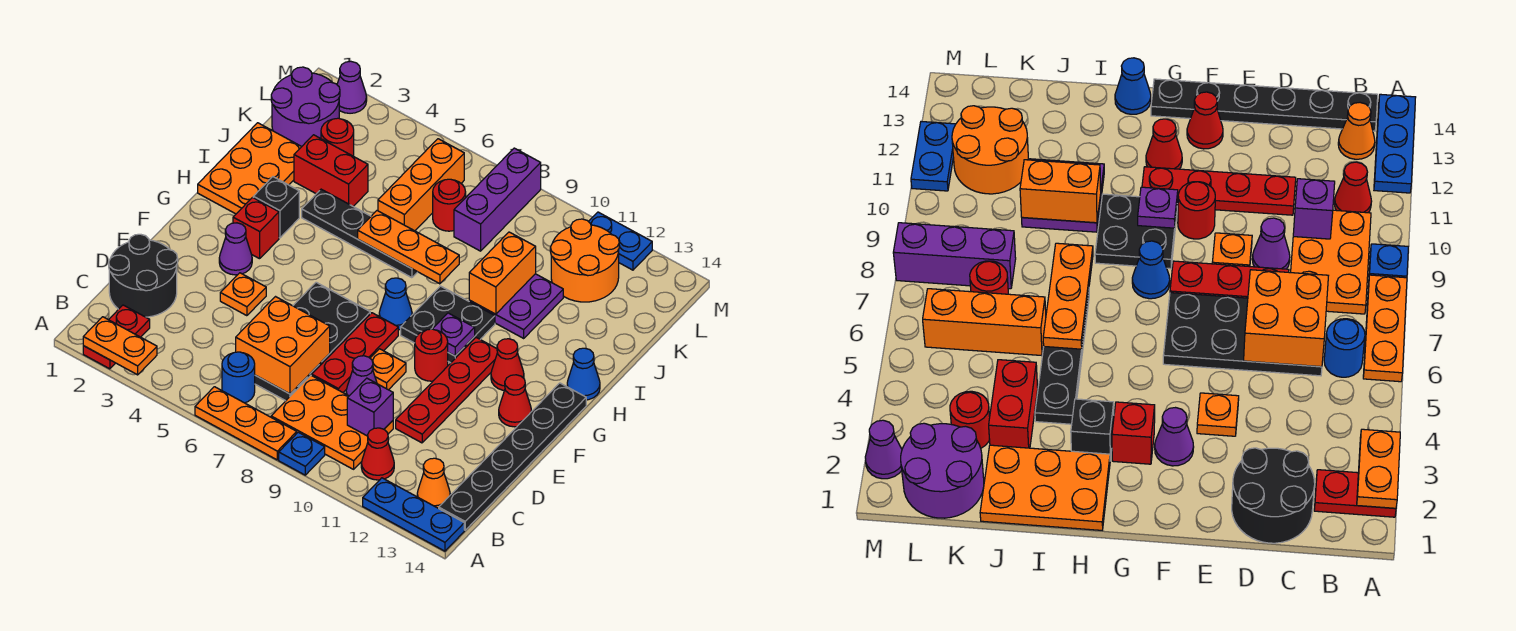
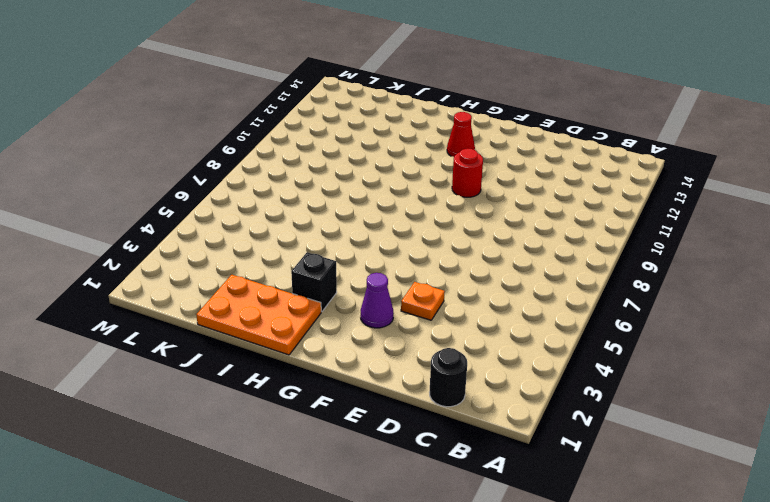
black round brick C1 level 1 -> black round brick C1:D2 level 1
none -> red plate A2:B2 level 1
none -> orange plate A6:A8 level 1
none -> blue plate A9 level 1
none -> blue plate A12:A14 level 1

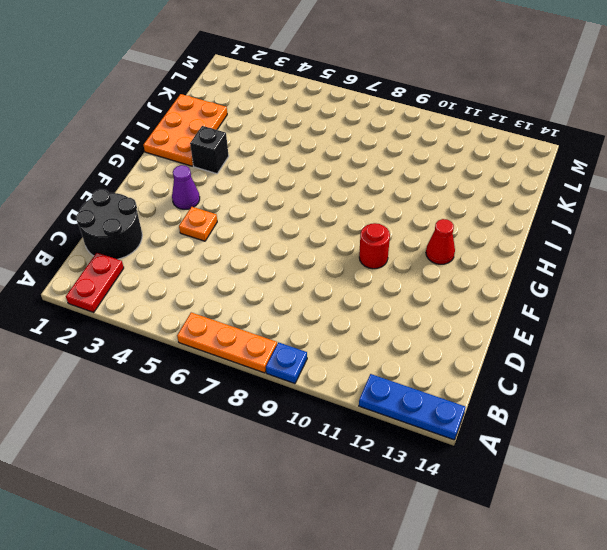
none -> blue round brick B6 level 1
none -> orange plate B8:C10 level 1
none -> red cone B11 level 1
none -> orange cone B13 level 1

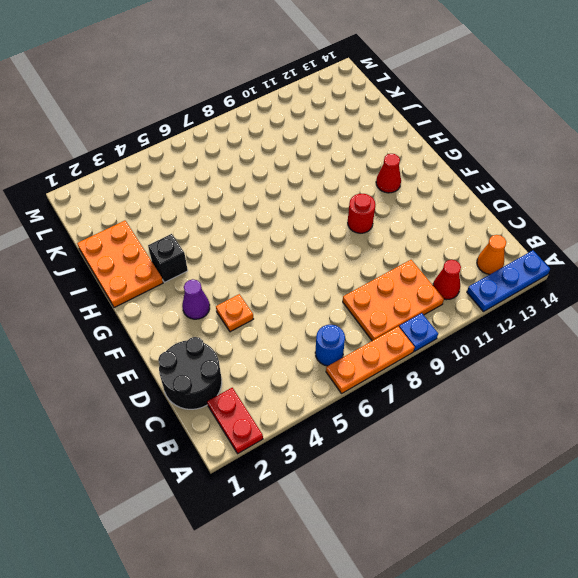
none -> black plate B14:G14 level 1
none -> black plate C6:F7 level 1
none -> red plate D8:F8 level 1
none -> purple cone D9 level 1

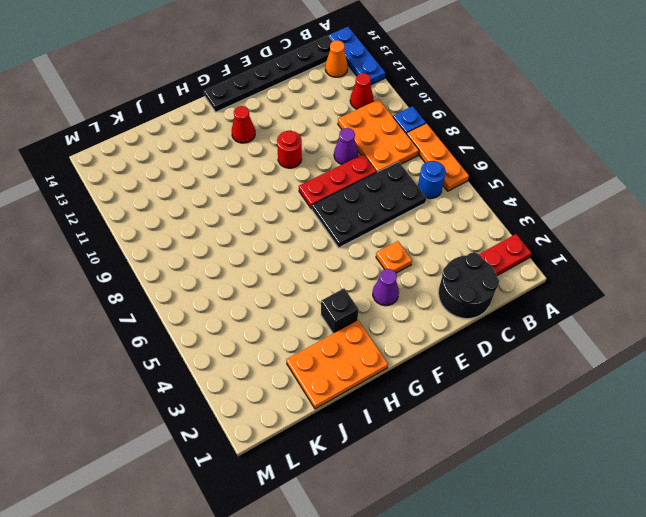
none -> red plate D11:G11 level 1
none -> orange plate E9 level 1
none -> red cone F13 level 1
none -> red brick G3 level 1

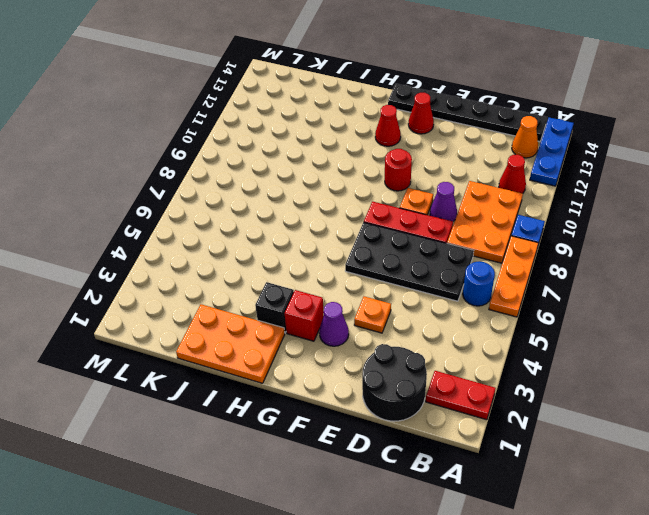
none -> red plate D11:G11 level 1
none -> blue cone G8 level 1
none -> black plate G9:H10 level 1
none -> blue cone H14 level 1

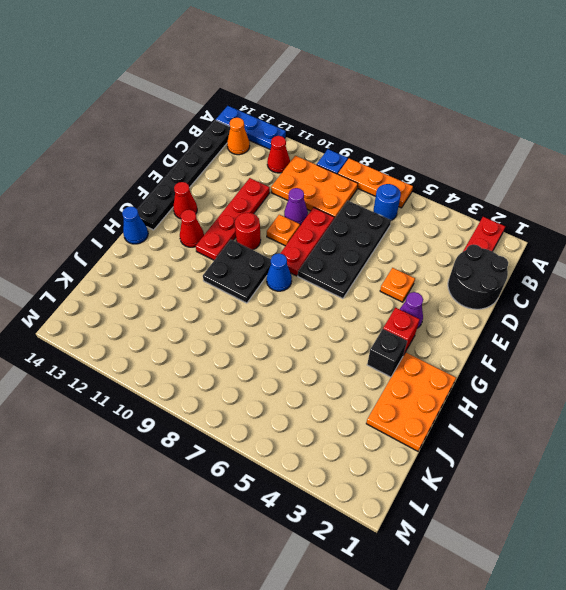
none -> black plate I4:I7 level 1
none -> purple plate I10:J11 level 1
none -> red brick J3:J4 level 1
none -> orange brick J6:L6 level 1

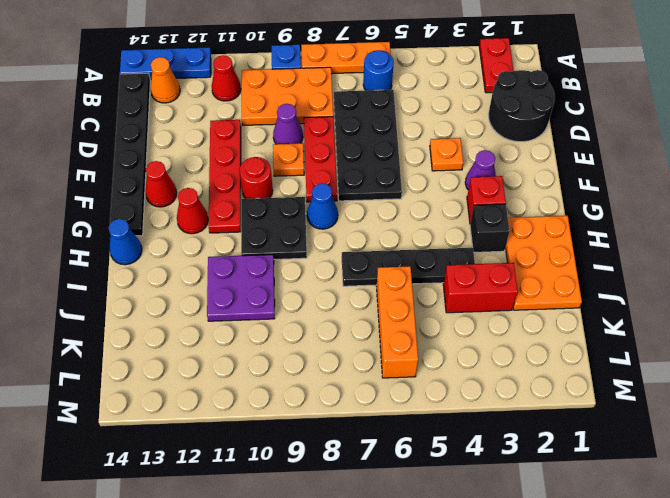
none -> purple round brick K1:L2 level 1
none -> red round brick K3 level 1
none -> red round brick K7 level 1
none -> purple brick K8:M8 level 1

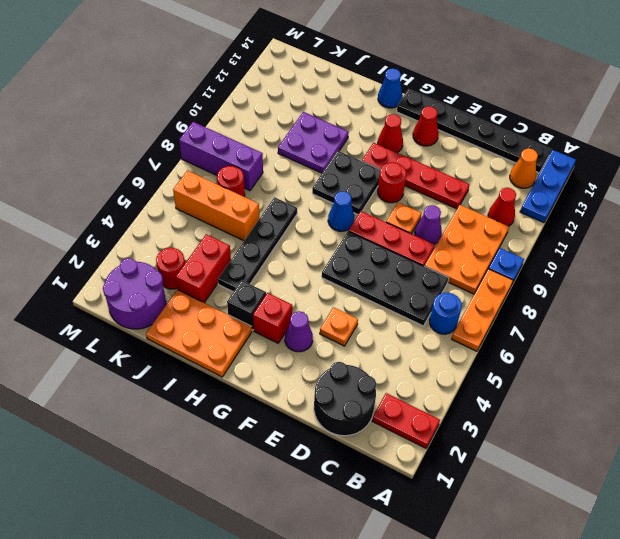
none -> orange round brick K11:L12 level 1
none -> purple cone M2 level 1
none -> blue plate M11:M12 level 1
none -> orange plate A2:A3 level 2

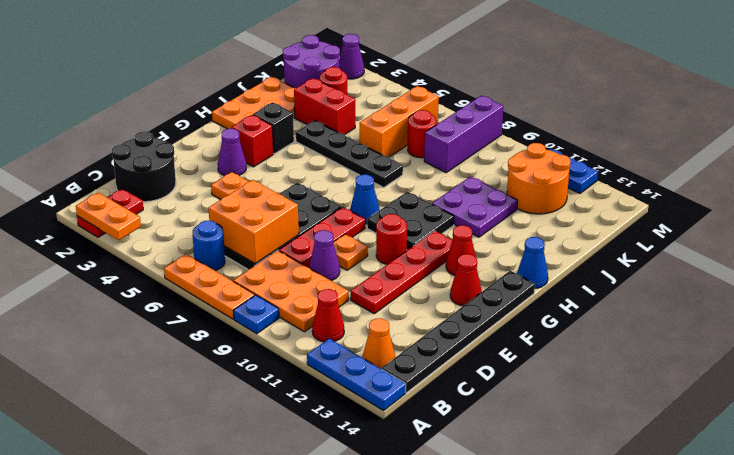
none -> purple brick C10 level 2
none -> purple plate G10 level 2
none -> orange plate I6:I8 level 2
none -> orange brick I10:J10 level 2

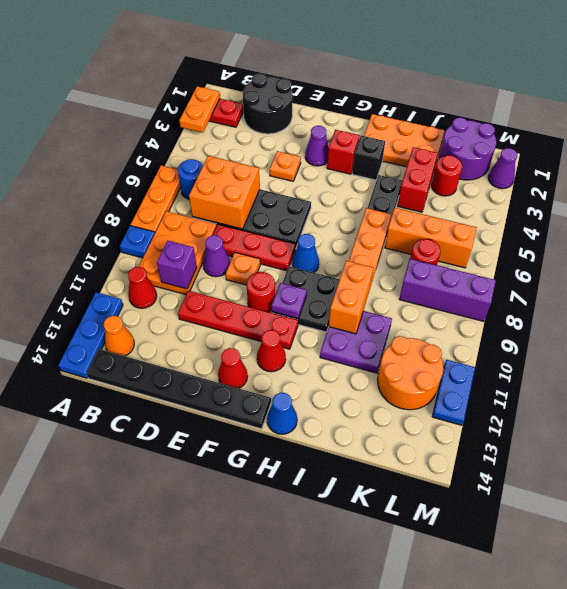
orange brick I9:I10 level 2 -> orange brick I10:J10 level 2

